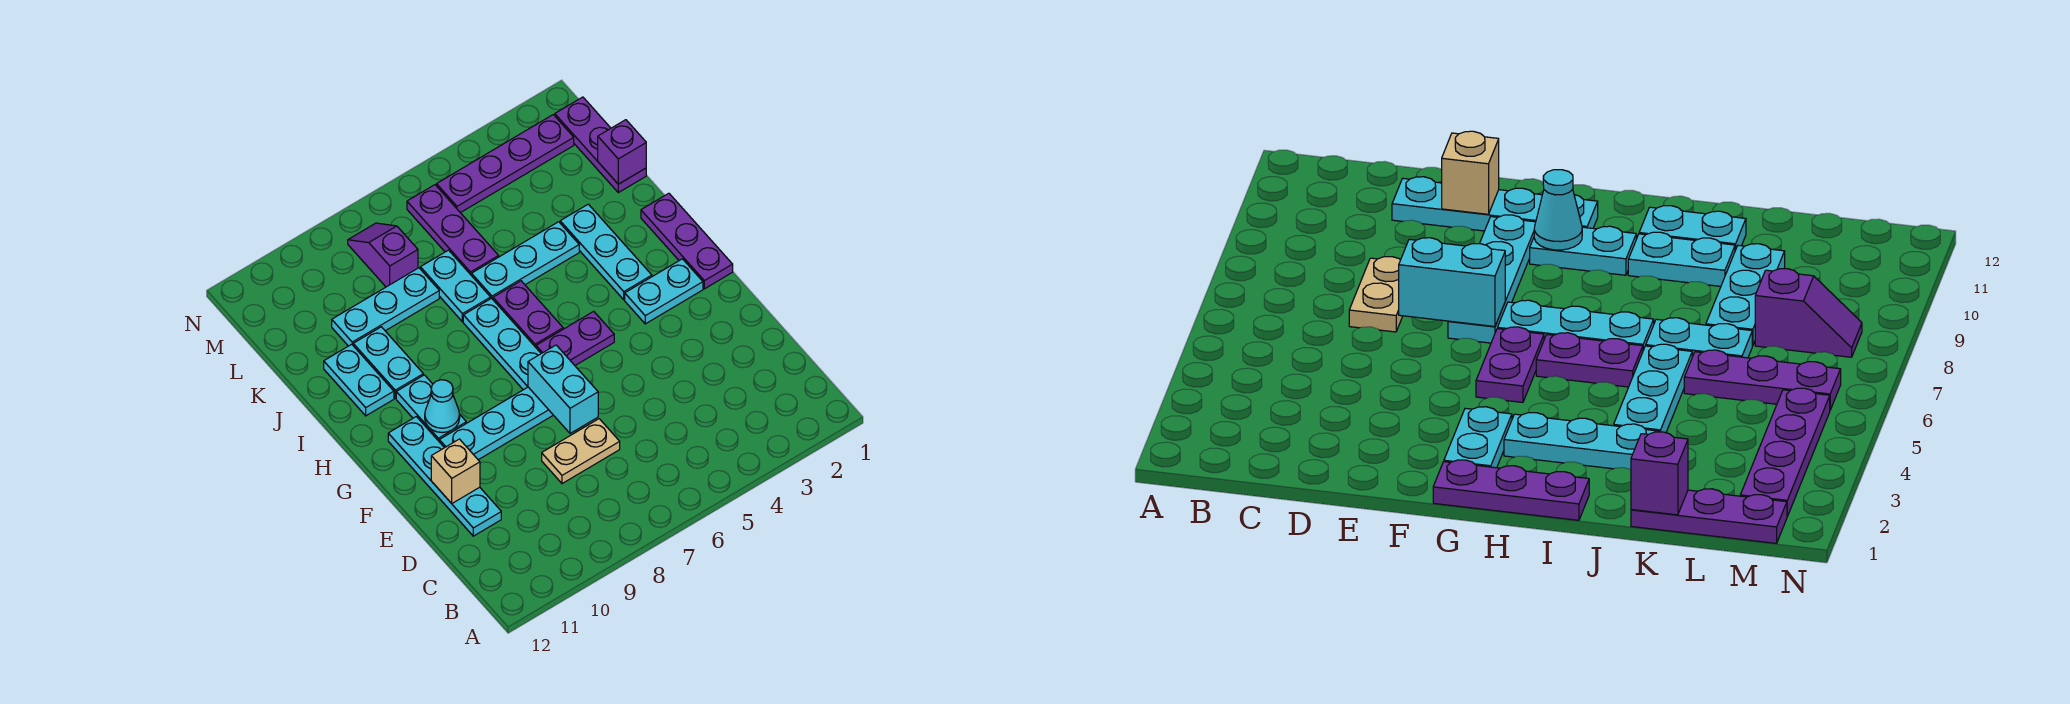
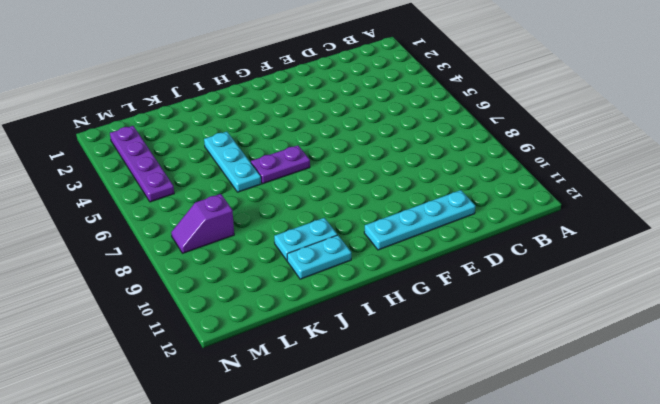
none -> tan plate D7:D8 level 1
none -> cyan plate F7:F10 level 1
none -> purple plate G1:I1 level 1

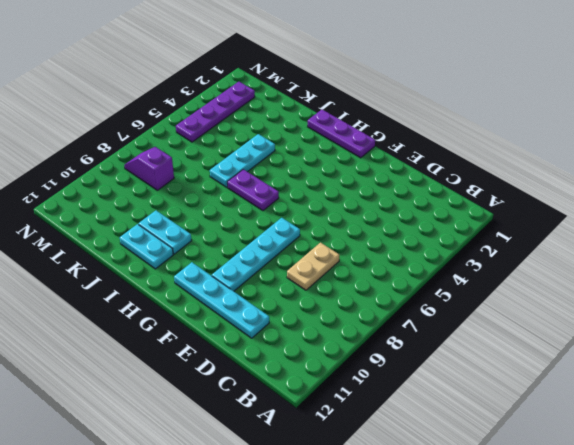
none -> cyan plate G2:G3 level 1
none -> purple plate G5:G6 level 1
none -> cyan plate G7:I7 level 1

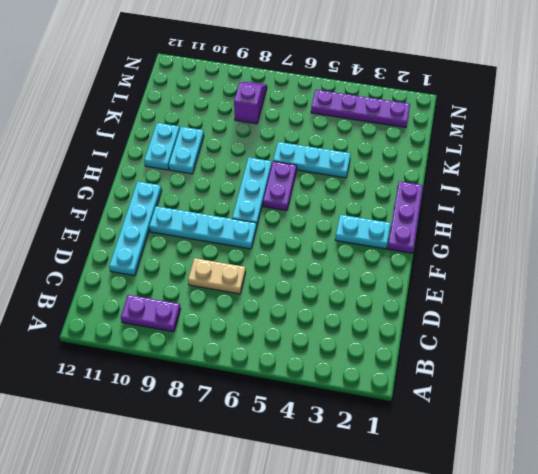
purple plate B9:B10 level 1 -> purple plate G5:G6 level 1
none -> cyan plate G10:H10 level 1
none -> cyan plate H3:J3 level 1
none -> cyan plate J7:K7 level 1

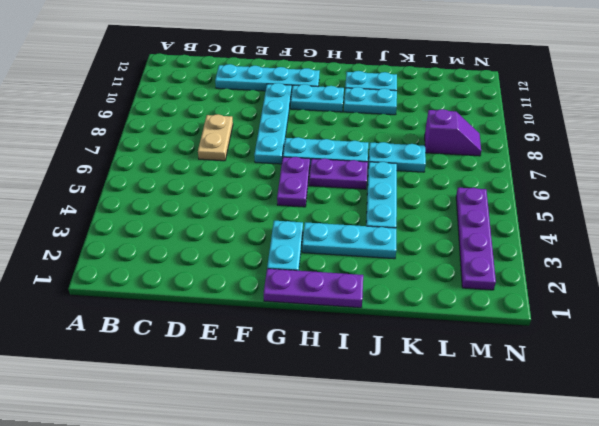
none -> purple plate K1:M1 level 1
none -> purple plate K6:M6 level 1
none -> cyan plate K8:K10 level 1

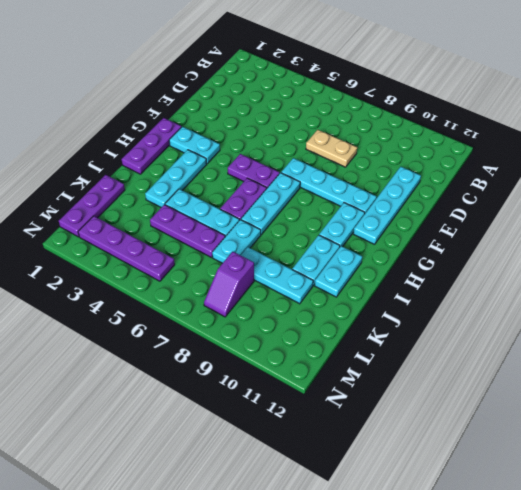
purple plate K4:K6 level 1 -> purple plate K6:M6 level 1
none -> cyan brick E7:F7 level 2
none -> tan brick E11 level 2
none -> cyan cone G10 level 2

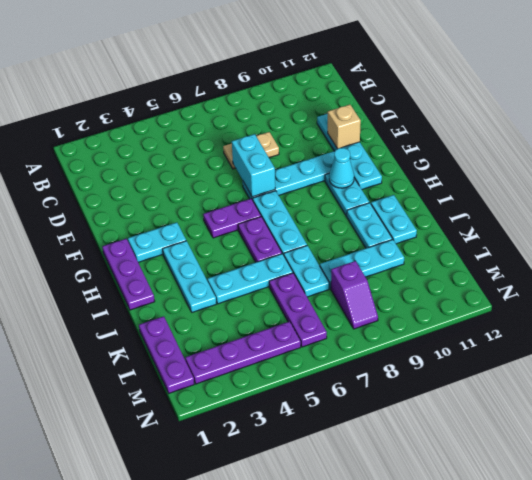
none -> purple brick K1 level 2

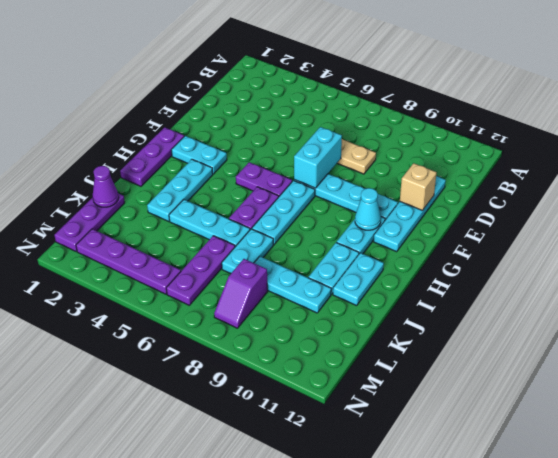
purple cone K1 level 2 -> purple brick K1 level 2

